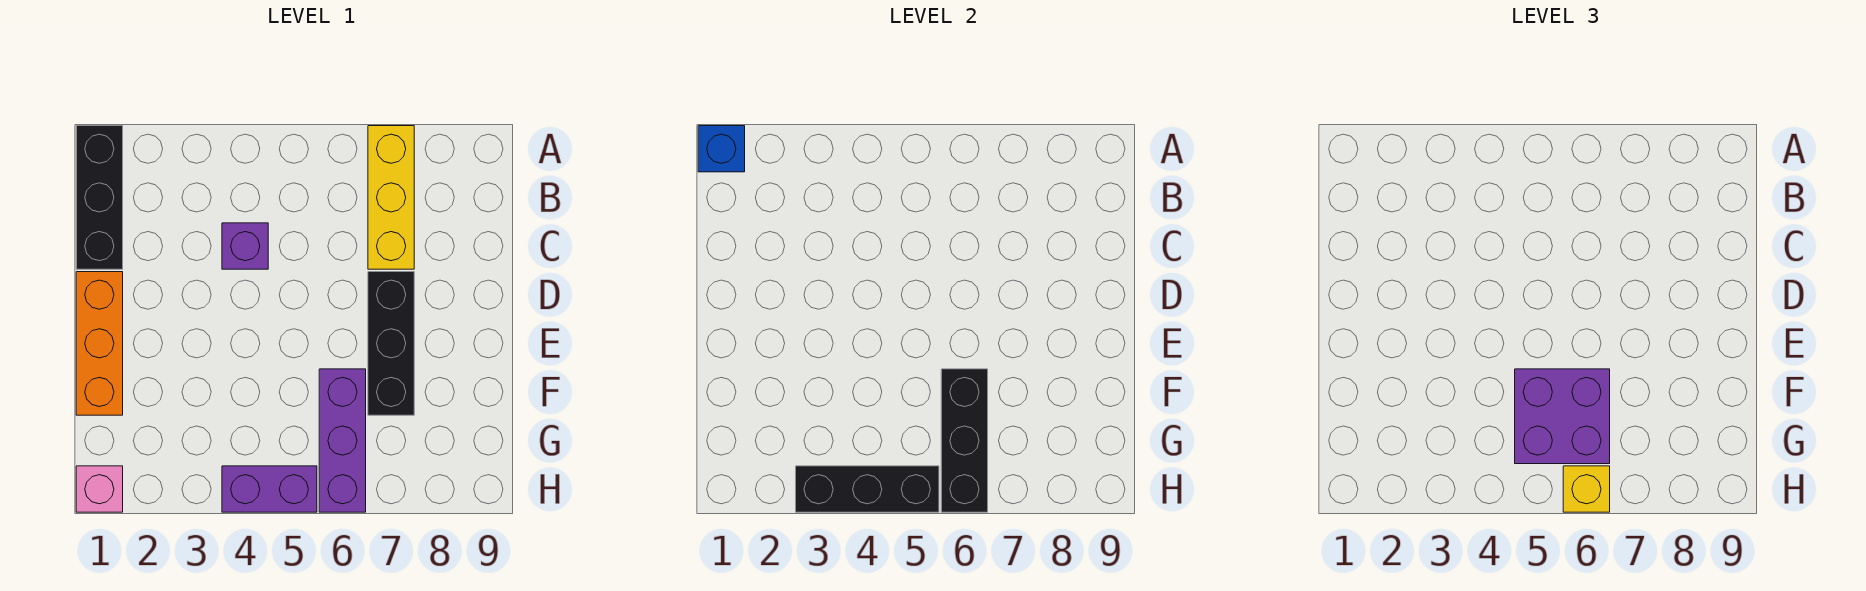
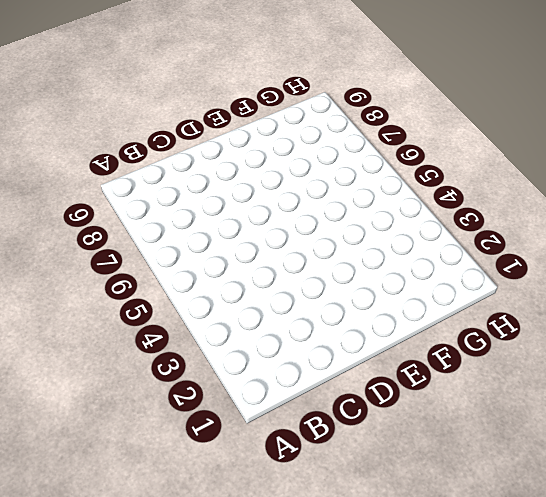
none -> black brick A1:C1 level 1
none -> yellow brick A7:C7 level 1
none -> purple brick C4 level 1

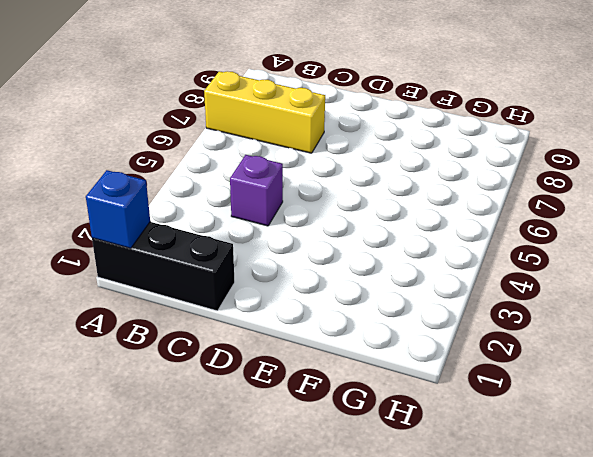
none -> orange brick D1:F1 level 1
none -> black brick D7:F7 level 1
none -> purple brick F6:H6 level 1

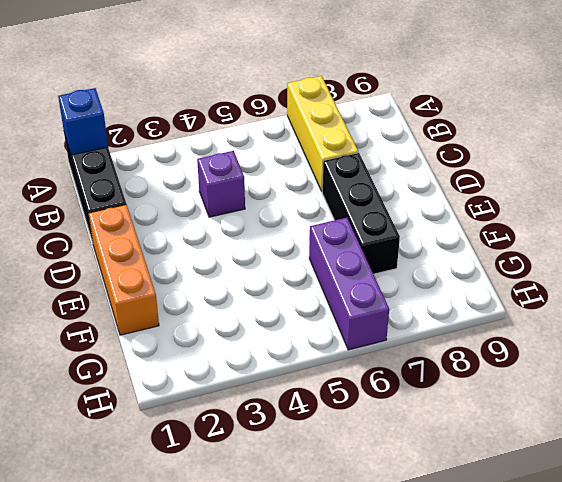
none -> pink brick H1 level 1
none -> purple brick H4:H5 level 1
none -> black brick F6:H6 level 2

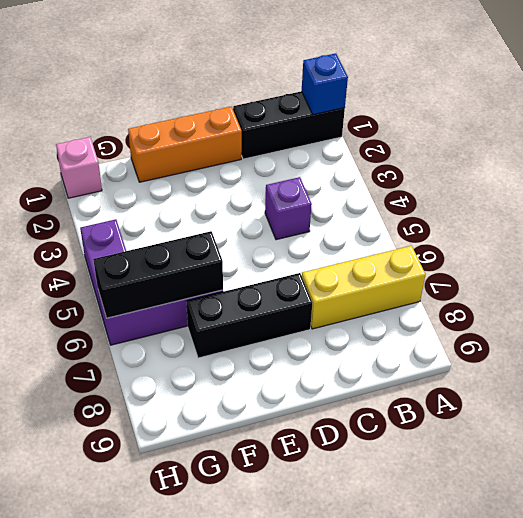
none -> black brick H3:H5 level 2
none -> purple brick F5:G6 level 3
none -> yellow brick H6 level 3

